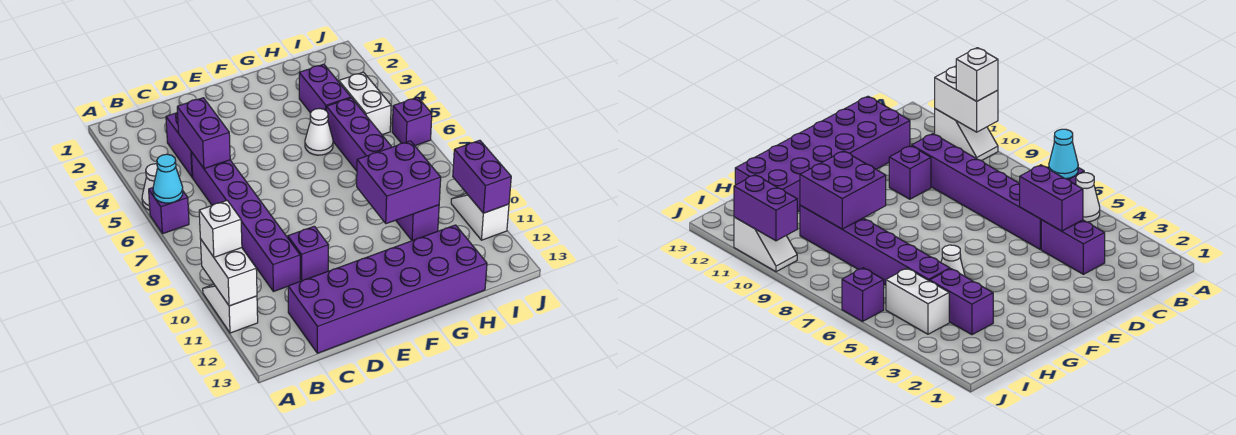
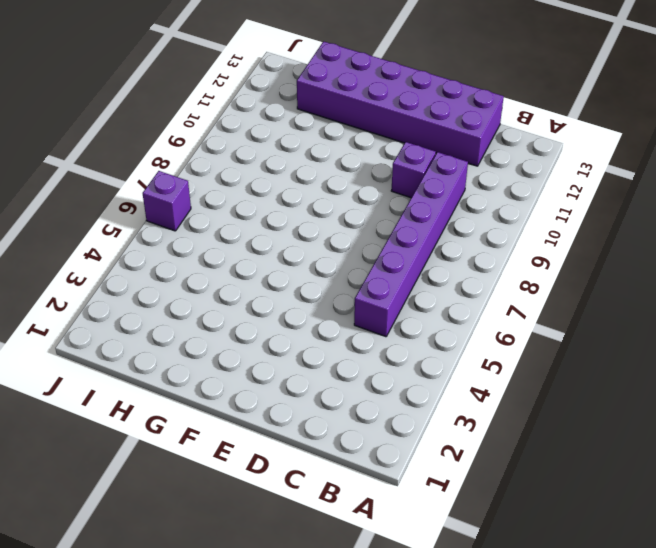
none -> white cone A5 level 1
none -> purple brick A6 level 1
none -> white slope A10:A11 level 1 top 11

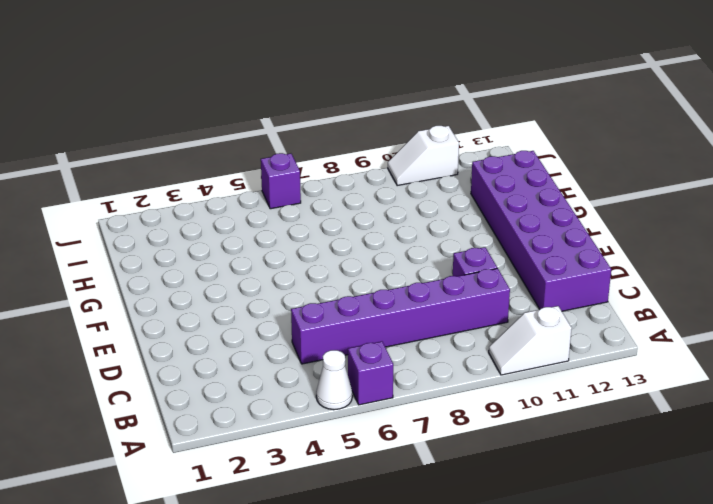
none -> purple brick C3:C4 level 1
none -> white cone G5 level 1
none -> purple brick H3:H4 level 1

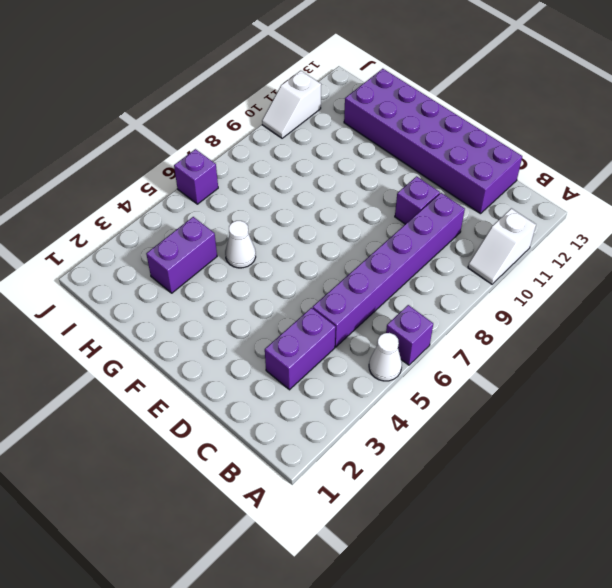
none -> purple brick H5:H10 level 1
none -> white brick I4:I5 level 1
none -> cyan cone A6 level 2

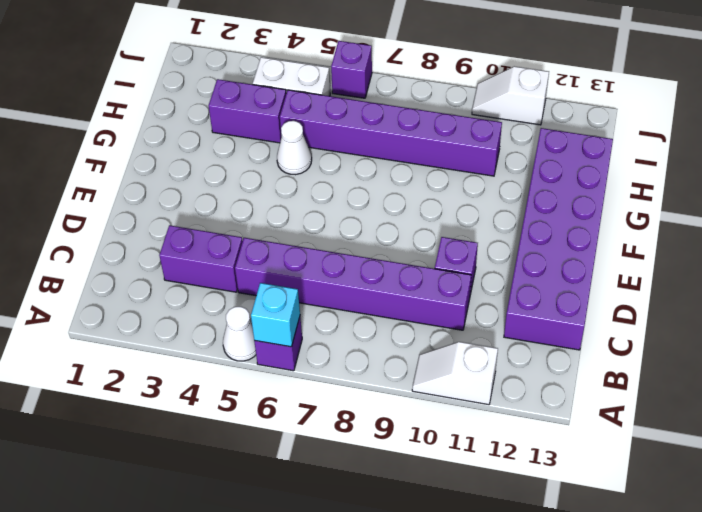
cyan brick A6 level 2 -> cyan cone A6 level 2
none -> white brick A10:A11 level 2
none -> purple brick C4:C5 level 2
none -> purple brick G9:H10 level 2

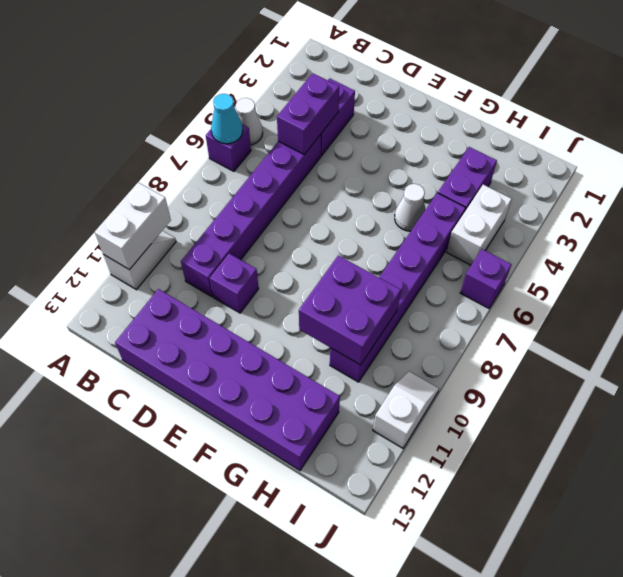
none -> purple brick J10:J11 level 2
none -> white brick A10 level 3

